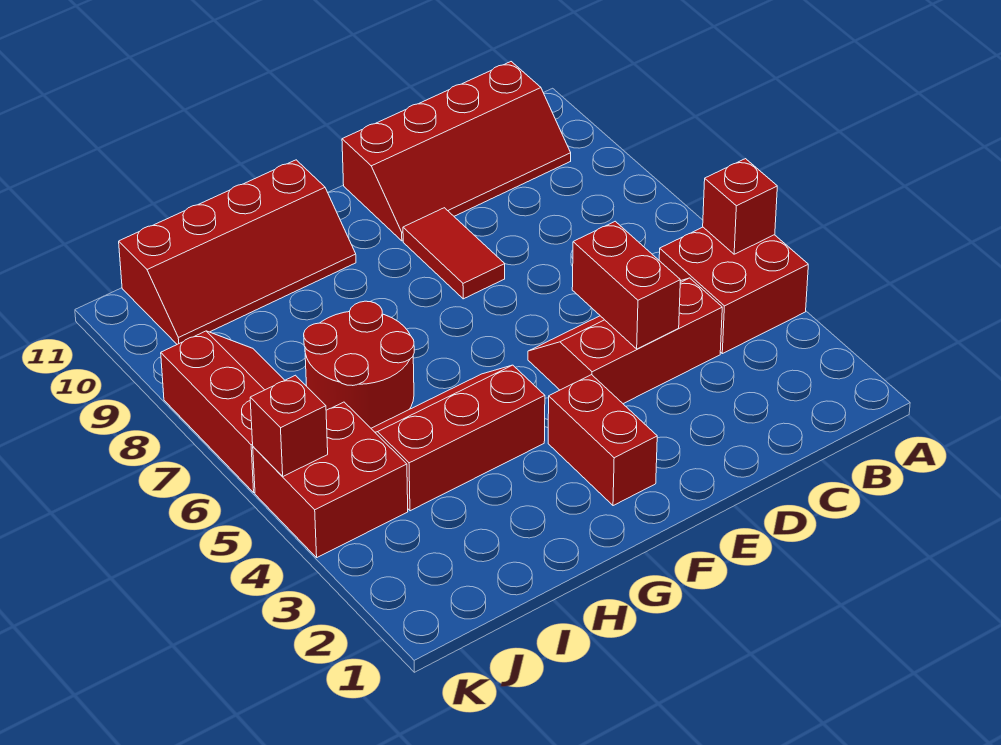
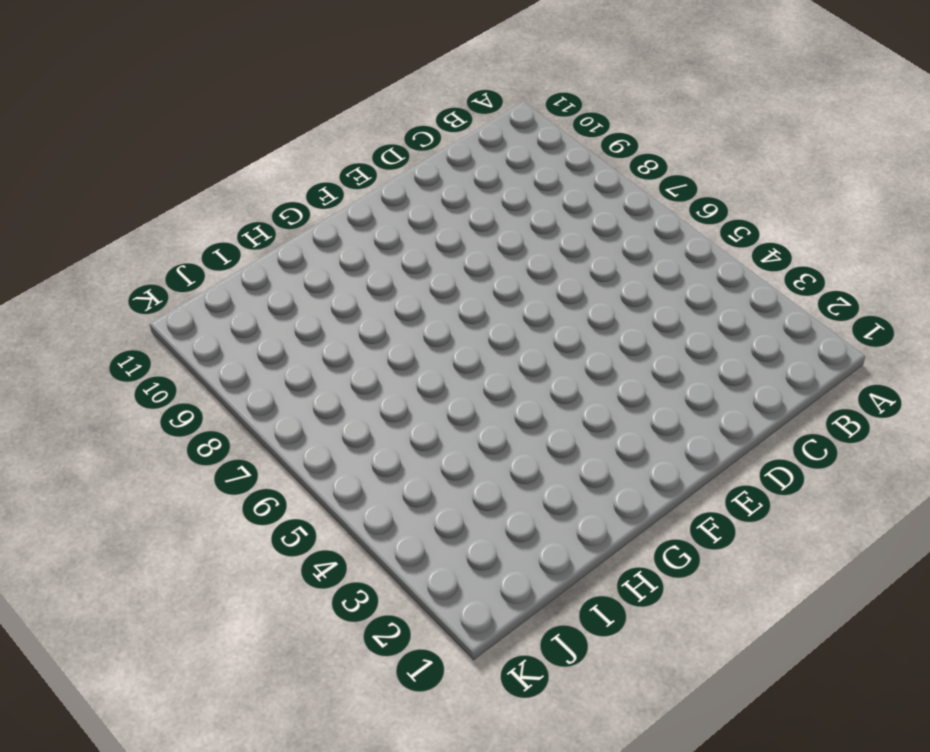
none -> red brick A4:B5 level 1
none -> red slope B10:E11 level 1 top 11
none -> red slope C4:E5 level 1 top 4

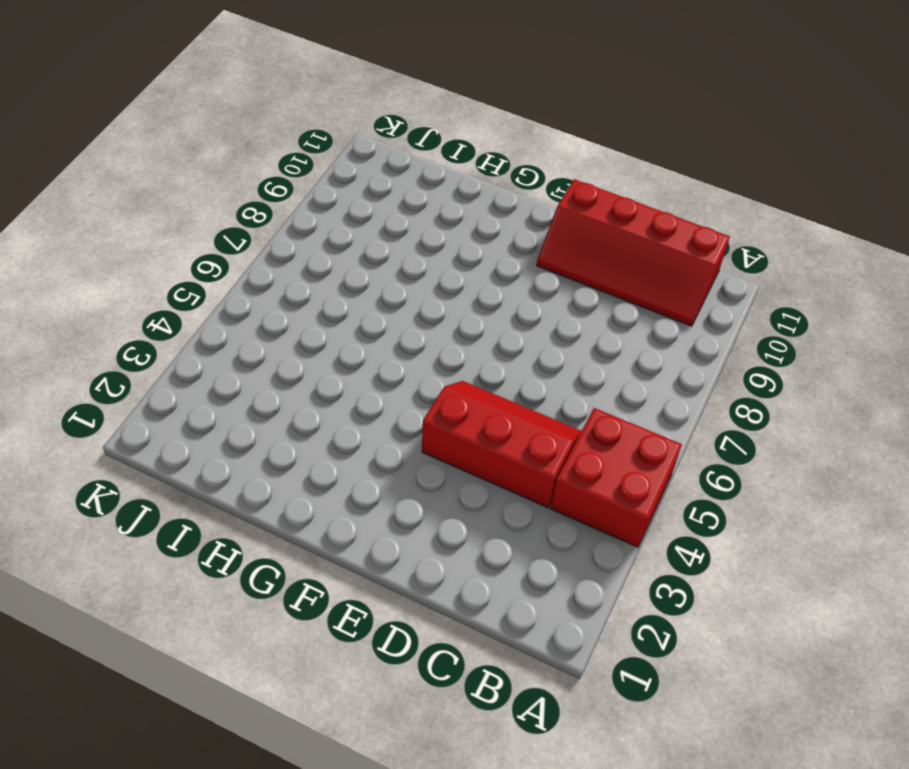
none -> red tile E8:E9 level 1
none -> red brick F2:F3 level 1
none -> red slope G4:I5 level 1 top 4

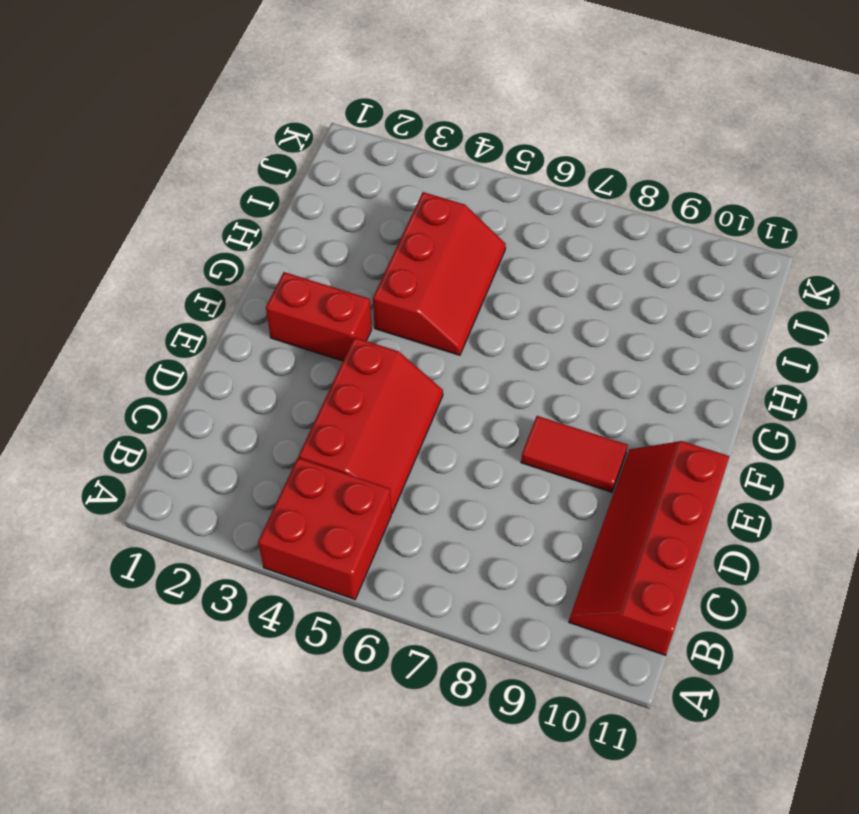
none -> red slope G10:J11 level 1 top 11
none -> red round brick H6:I7 level 1
none -> red brick J4:K5 level 1

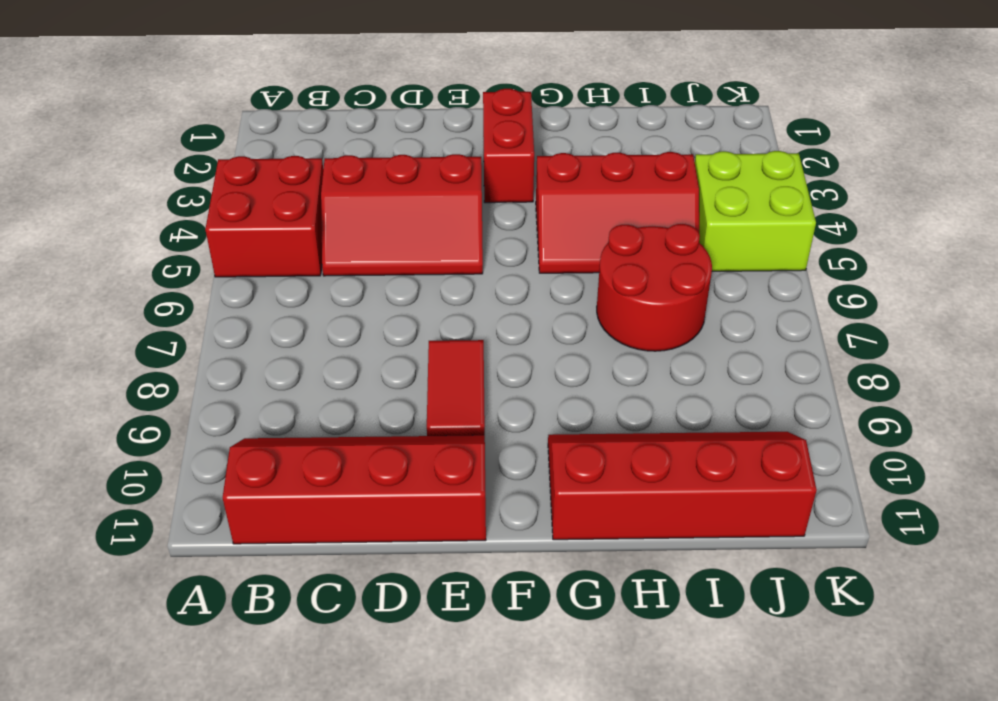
lime brick J4:K5 level 1 -> red brick J4:K5 level 1
none -> red slope J6:K8 level 1 top K
none -> red brick A5 level 2
none -> red brick D4:D5 level 2

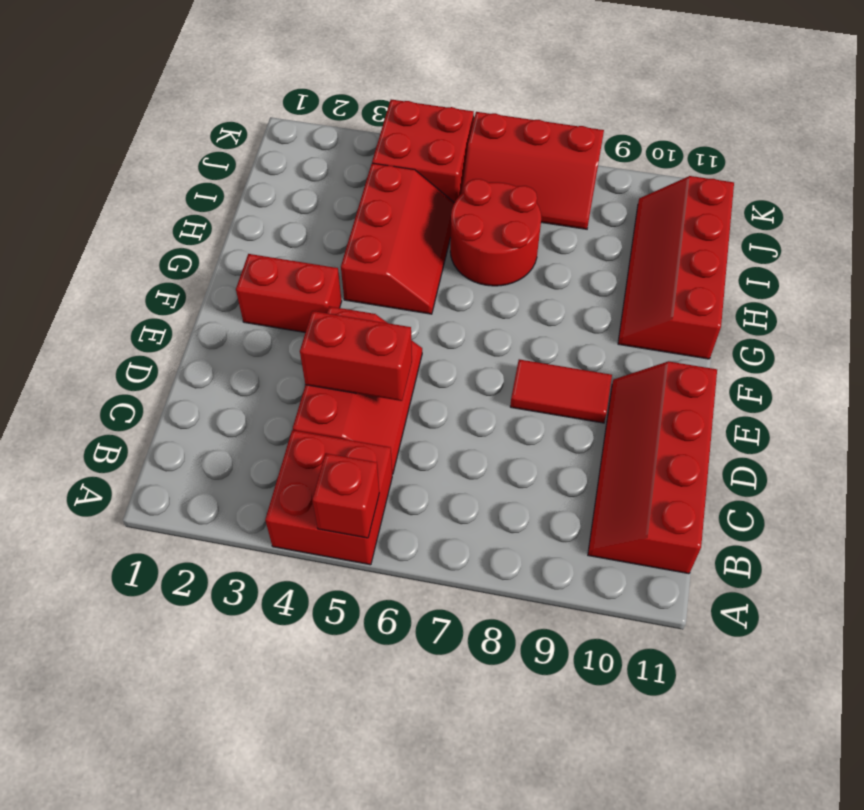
none -> red brick K5 level 2

